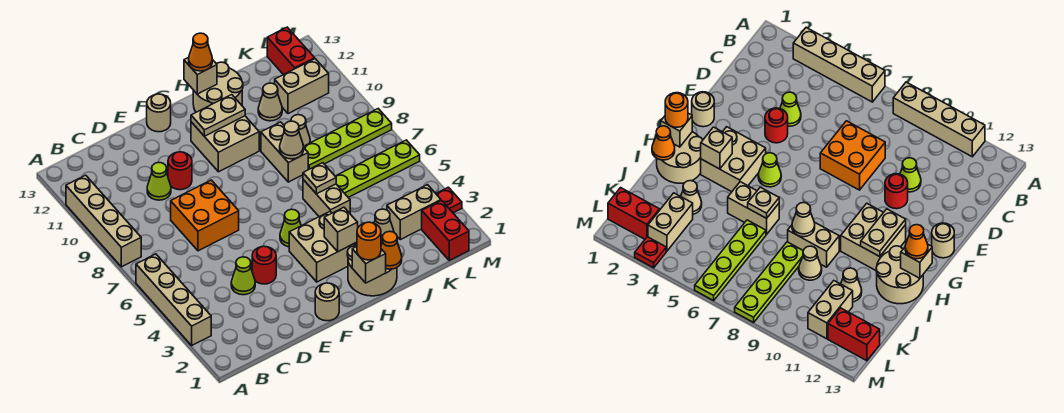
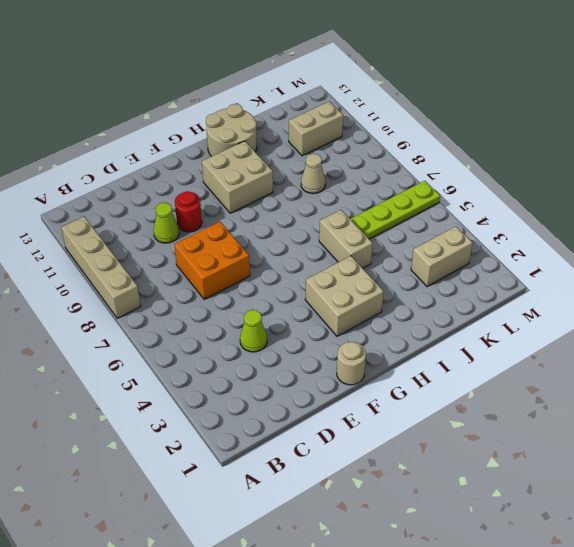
none -> tan brick A3:A6 level 1
none -> red round brick E4 level 1
none -> tan round brick F13 level 1
none -> lime cone G5 level 1

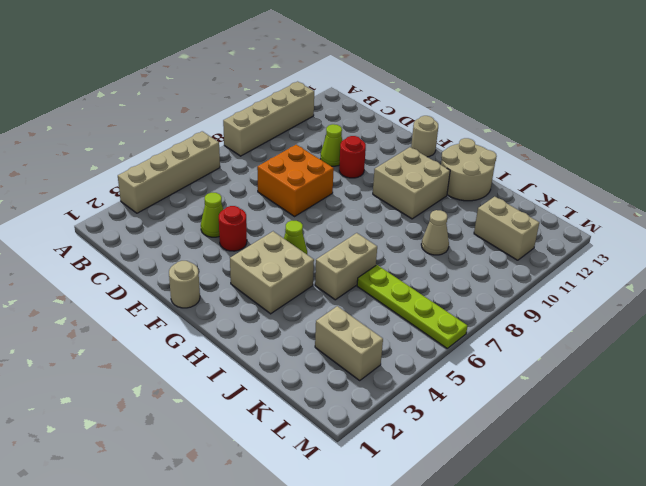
none -> tan round brick H1:I2 level 1
none -> tan brick I8:I9 level 1
none -> tan cone J3 level 1
none -> lime plate J8:M8 level 1

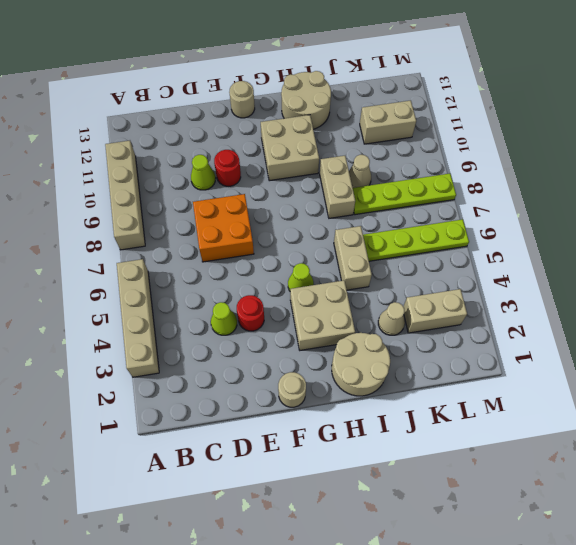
none -> tan cone J11 level 1
none -> red brick L1:L2 level 1
none -> red brick L12:L13 level 1
none -> red plate M3 level 1

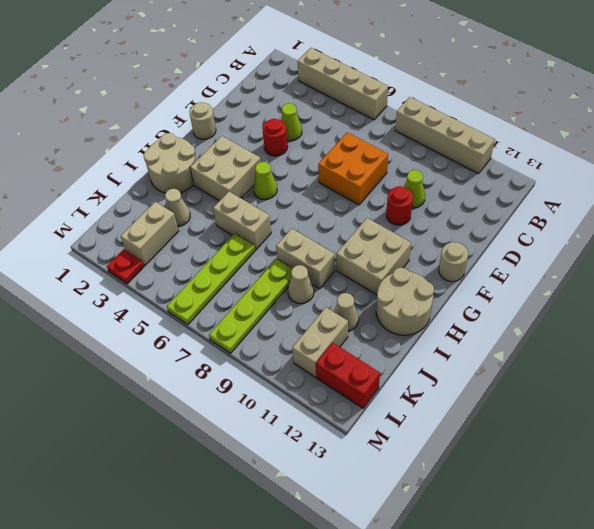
none -> red brick L1:L2 level 1
none -> tan plate G11:H11 level 2
none -> tan brick H1 level 2
none -> tan brick H3 level 2

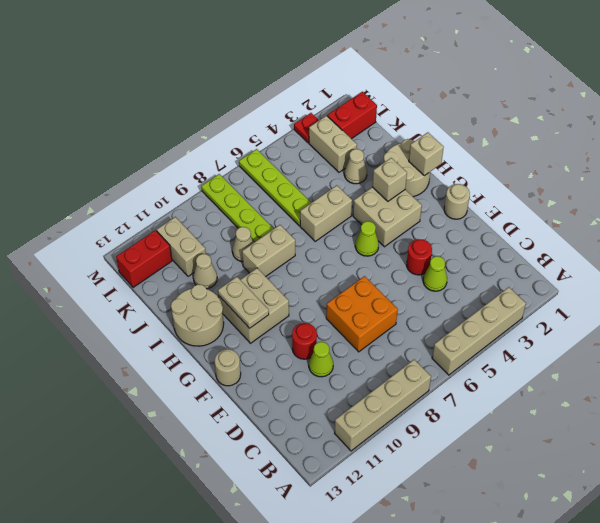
none -> tan brick H13 level 2
none -> orange cone I1 level 2
none -> tan plate I6 level 2
none -> tan cone I8 level 2

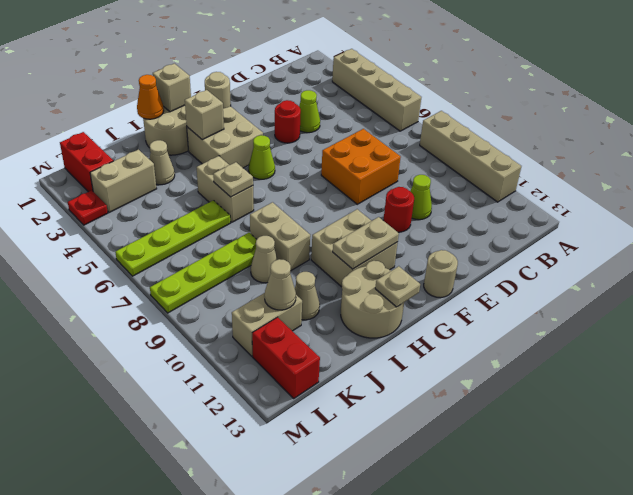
tan plate H13 level 2 -> tan brick H13 level 2
tan cone K11 level 2 -> tan cone I8 level 2
none -> orange round brick H1 level 3
none -> orange cone H13 level 3

